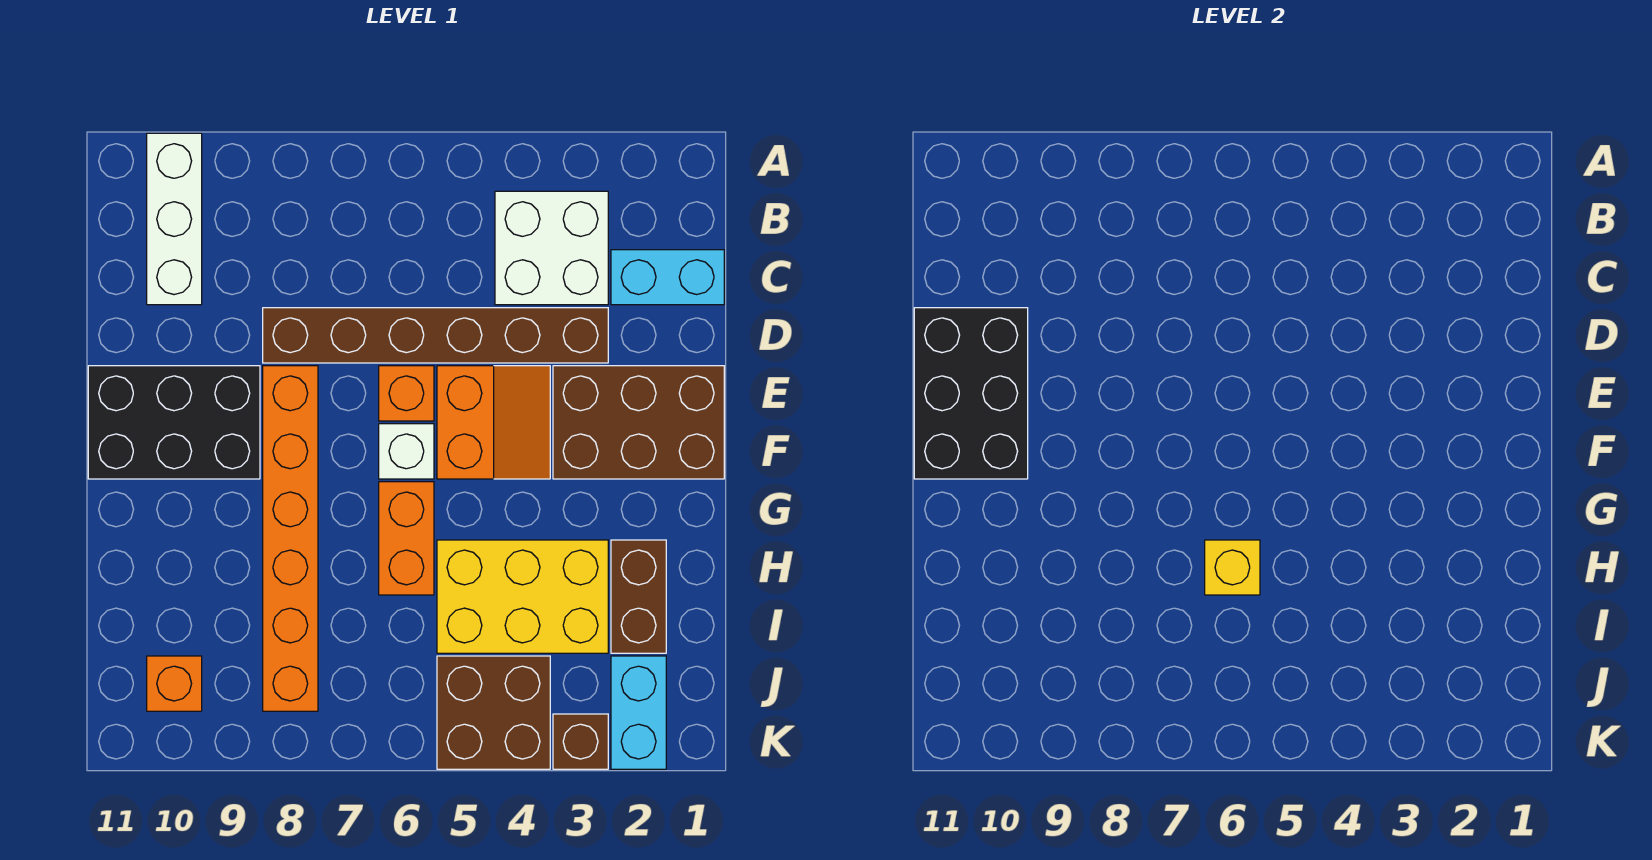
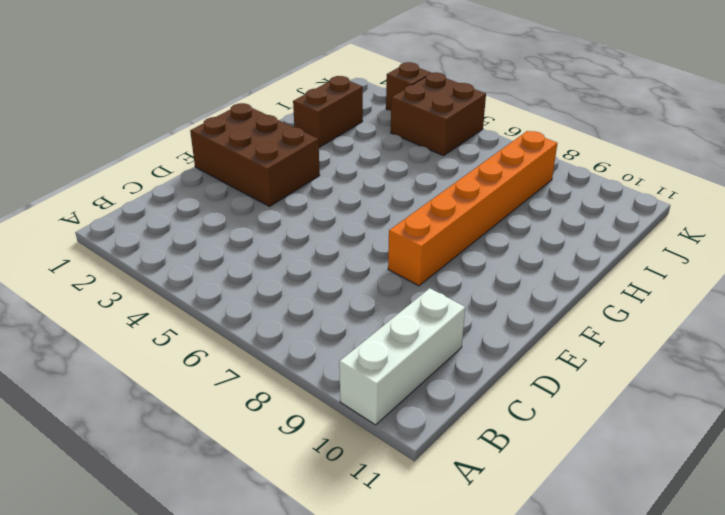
none -> white brick B3:C4 level 1
none -> cyan brick C1:C2 level 1
none -> brown brick D3:D8 level 1

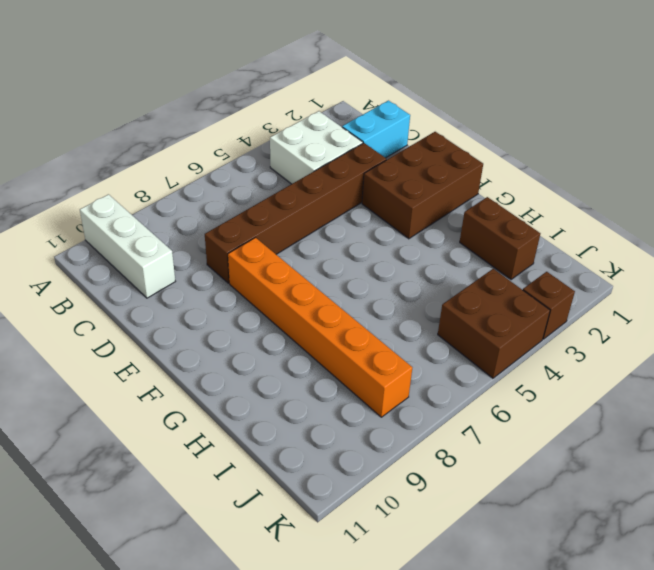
none -> orange slope E4:F5 level 1 top 5
none -> orange brick E6 level 1
none -> black brick E9:F11 level 1

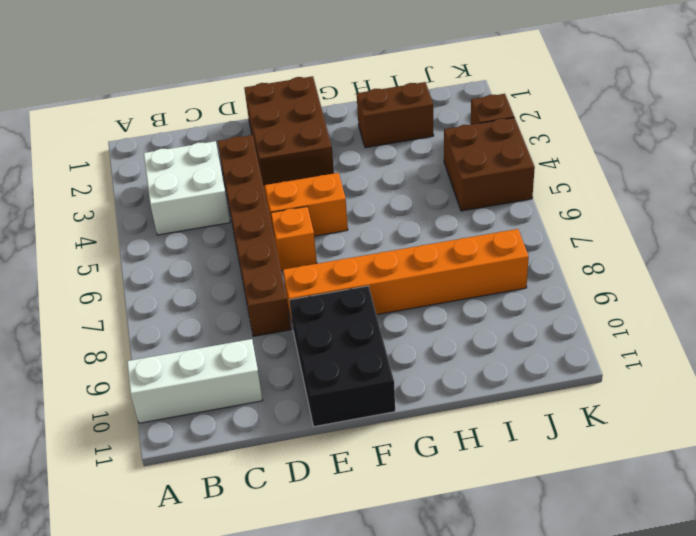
none -> cyan brick C1:C2 level 1
none -> white brick F6 level 1
none -> orange brick G6:H6 level 1

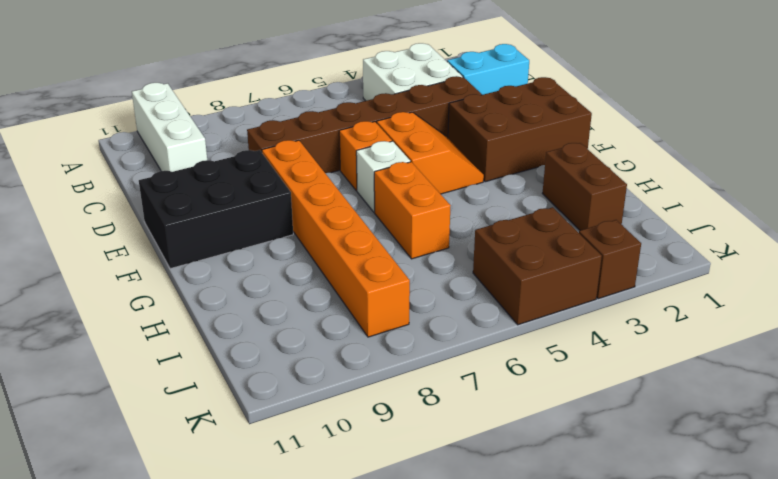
none -> yellow brick H3:I5 level 1
none -> cyan brick J2:K2 level 1
none -> orange brick J10 level 1

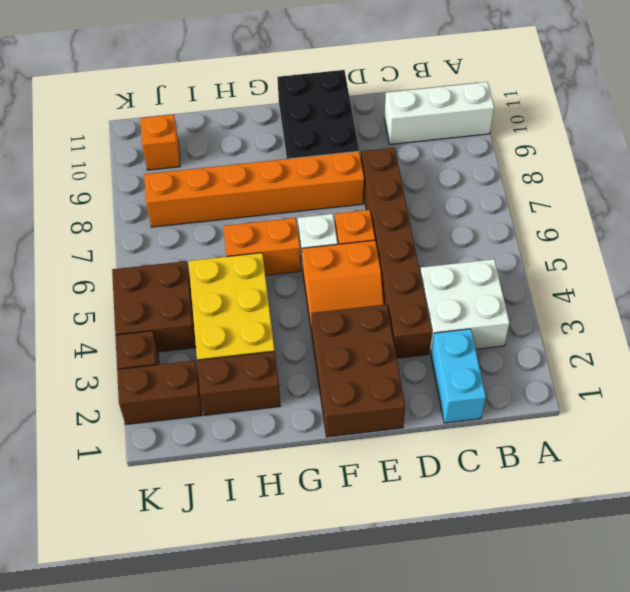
brown brick J2:K2 level 1 -> cyan brick J2:K2 level 1
none -> black brick D10:F11 level 2
none -> yellow brick H6 level 2

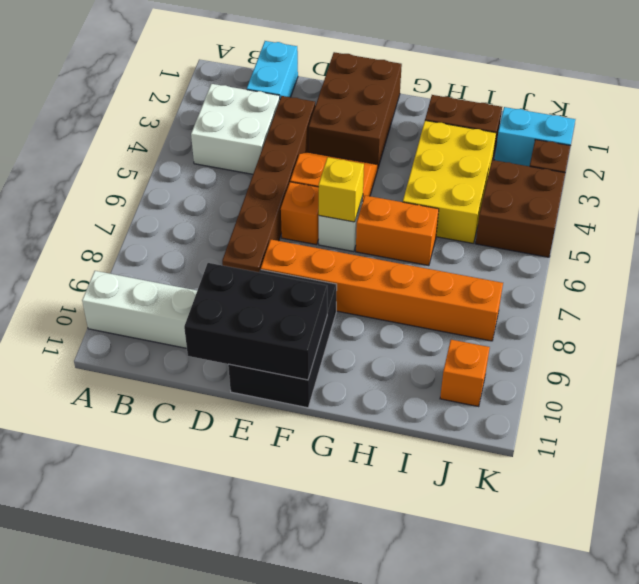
yellow brick F6 level 2 -> yellow brick H6 level 2

